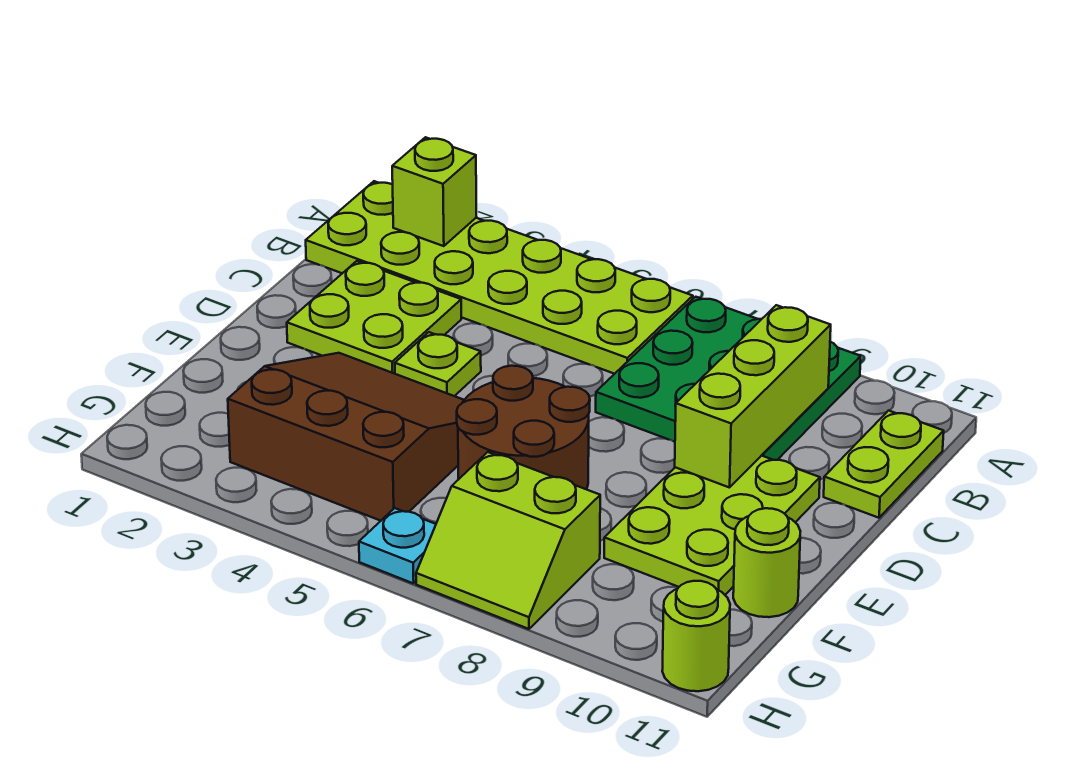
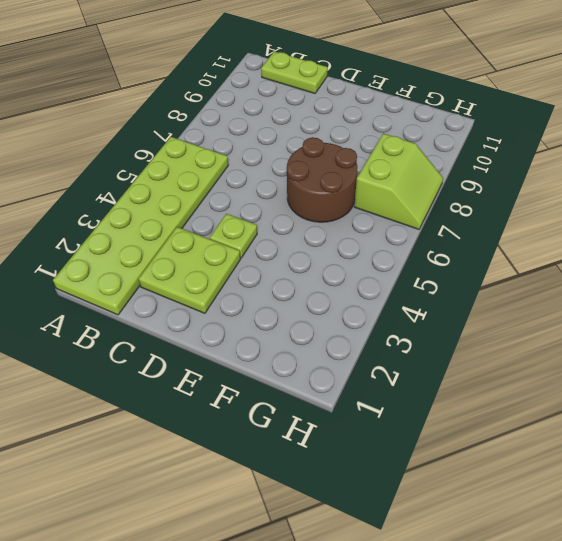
none -> green plate A7:C9 level 1
none -> lime plate D9:F10 level 1
none -> brown slope E3:G5 level 1 top G

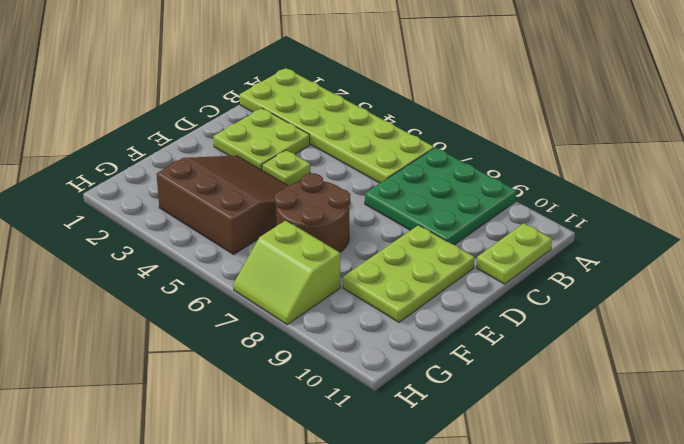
none -> lime round brick F11 level 1
none -> cyan plate H6 level 1
none -> lime round brick H11 level 1

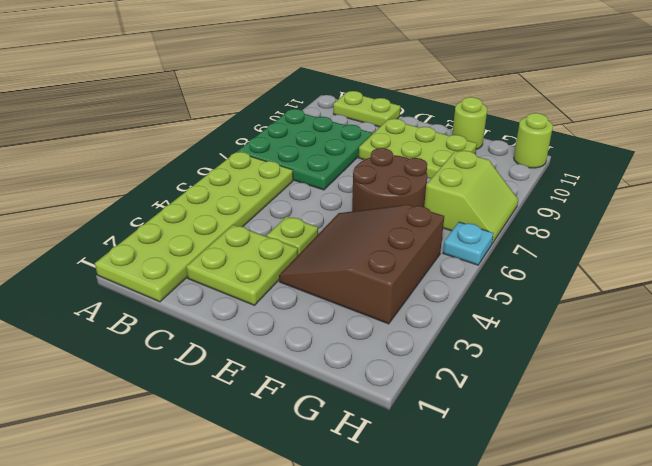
none -> lime brick A2 level 2
none -> lime brick B9:D9 level 2

